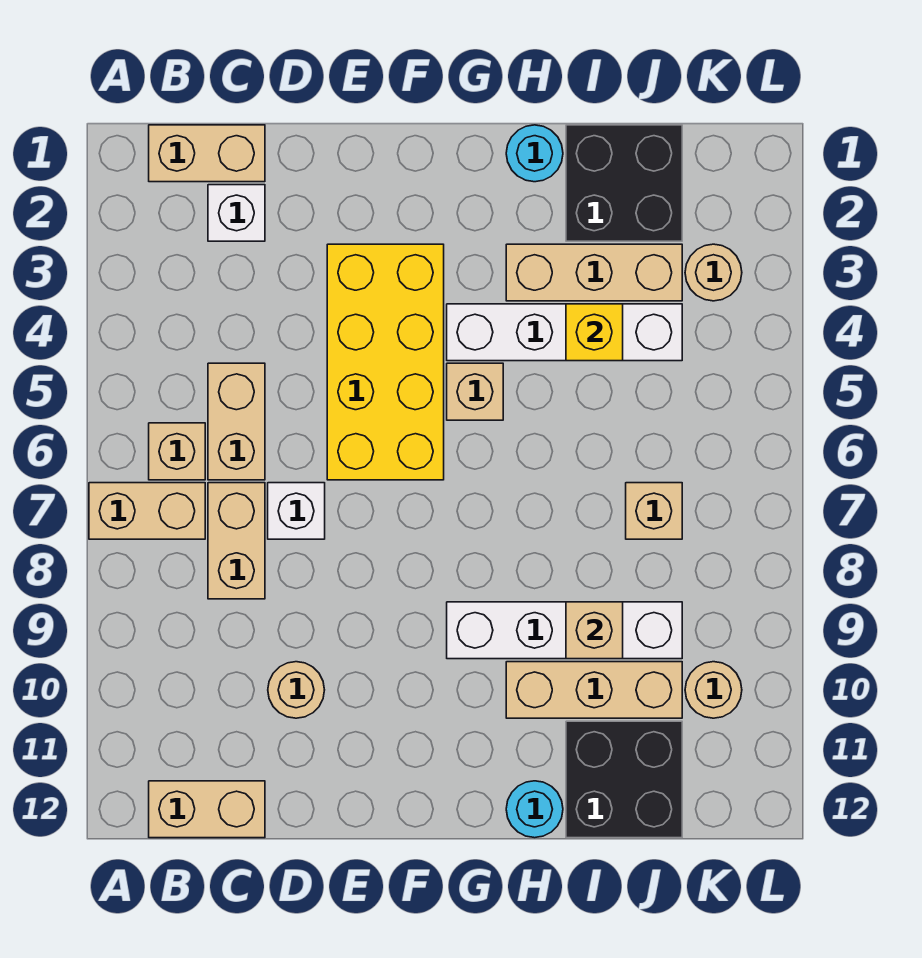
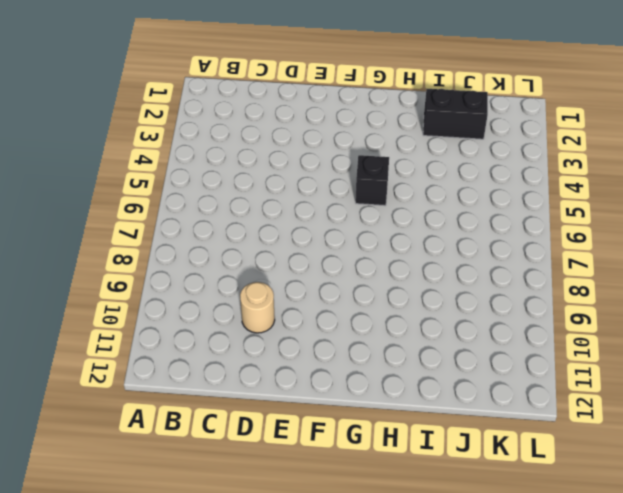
black brick G5 level 1 -> tan brick G5 level 1
black brick I2:J2 level 1 -> black brick I1:J2 level 1
none -> tan brick A7:B7 level 1
none -> tan brick B1:C1 level 1
none -> tan brick B6 level 1

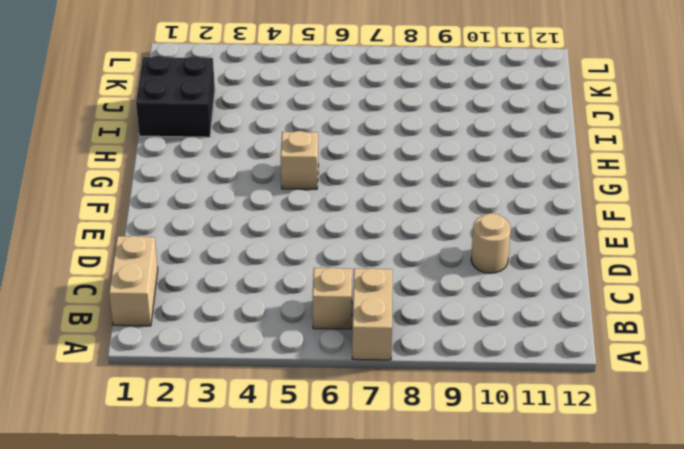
none -> tan brick B12:C12 level 1
none -> white brick C2 level 1
none -> tan brick C5:C6 level 1

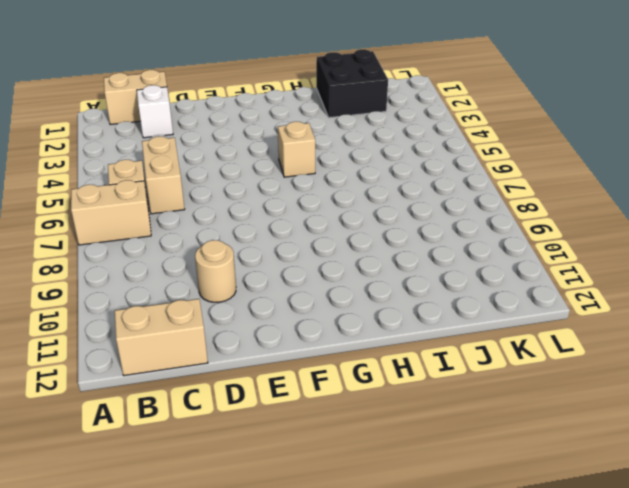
none -> tan brick C7:C8 level 1
none -> white brick D7 level 1
none -> yellow brick E3:F6 level 1

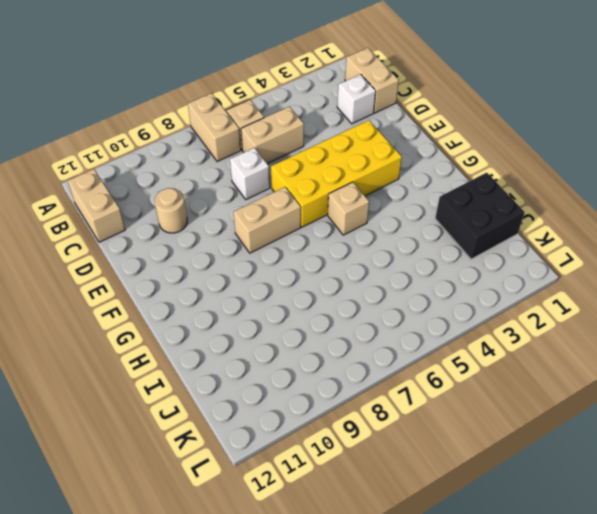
tan brick F7:F8 level 1 -> tan brick C7:C8 level 1
none -> white brick G4:J4 level 1
none -> white brick G9:J9 level 1
none -> cyan round brick H1 level 1

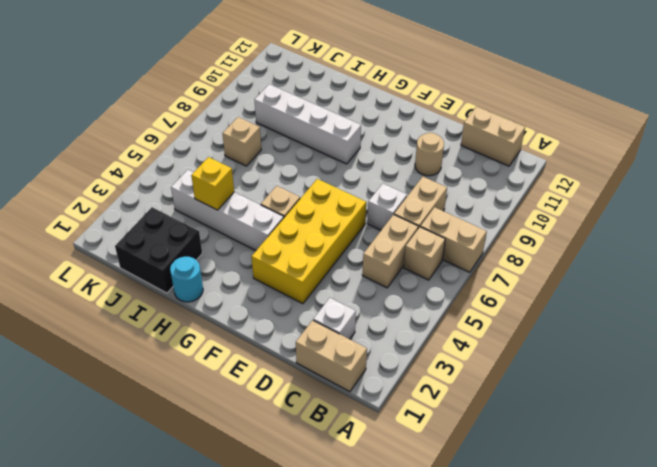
none -> tan brick H3:J3 level 1
none -> tan brick H10:J10 level 1
none -> cyan round brick H12 level 1

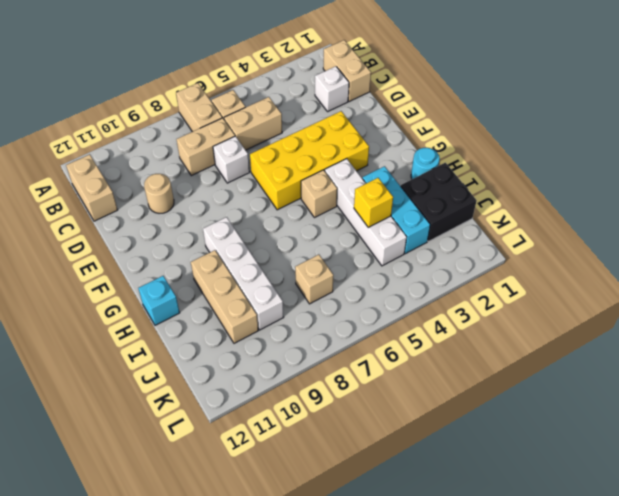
cyan brick H3:J3 level 1 -> tan brick H3:J3 level 1
cyan brick H12 level 1 -> cyan round brick H12 level 1
none -> black brick I11:J12 level 1
none -> tan round brick K3 level 1
none -> tan round brick K10 level 1

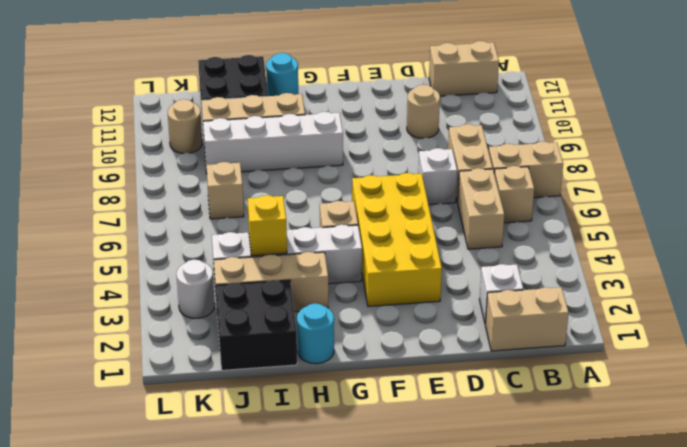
white round brick K3 level 1 -> tan round brick K3 level 1
none -> tan brick I9 level 2

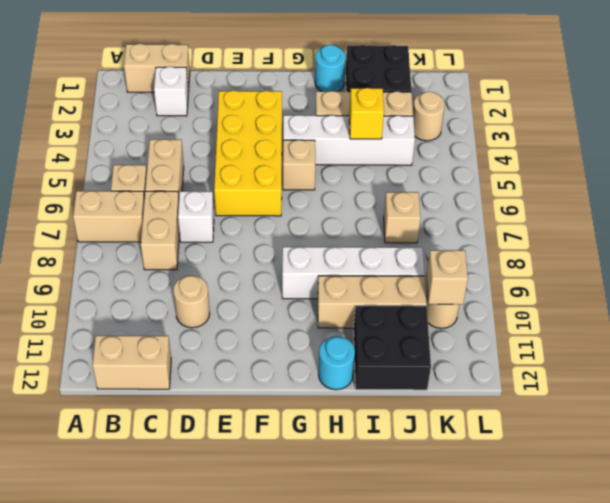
tan brick K10 level 2 -> tan brick I9 level 2

